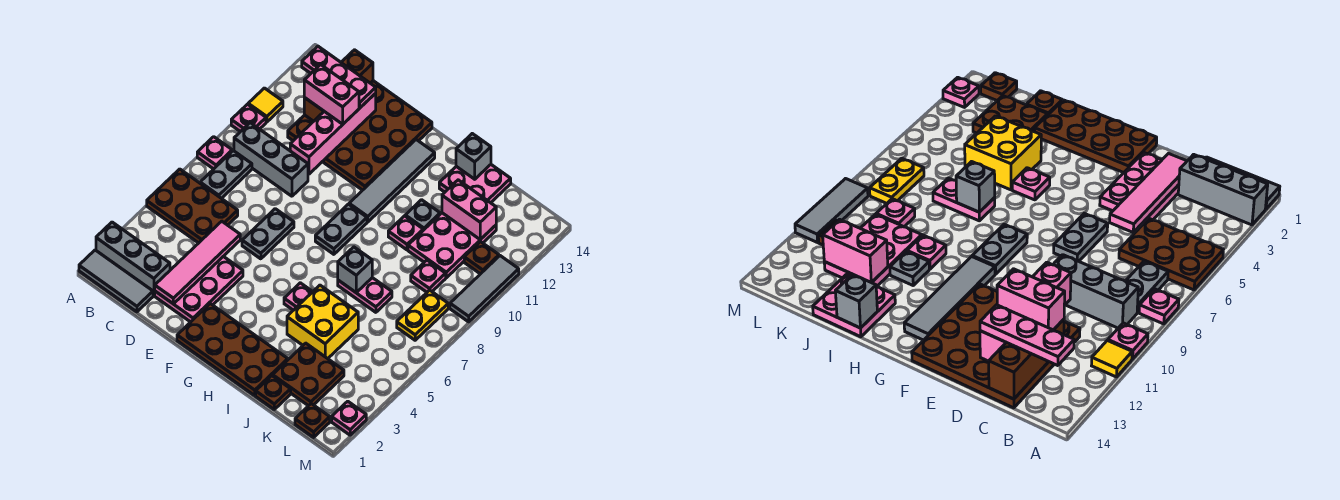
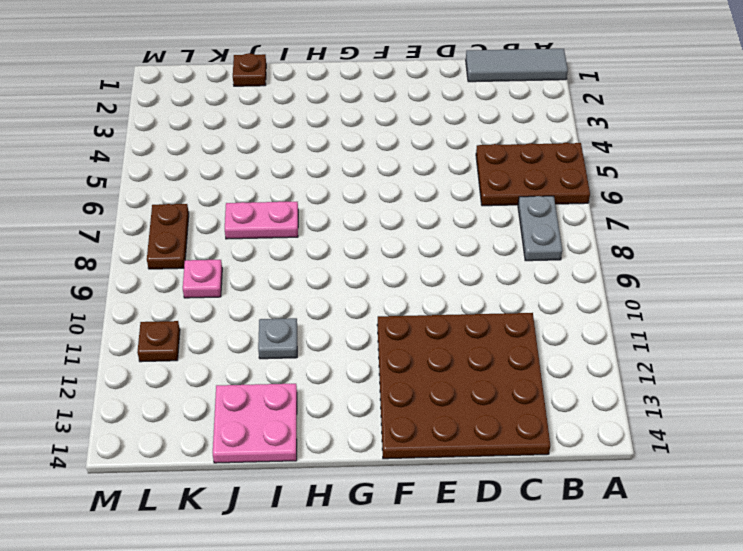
brown plate L7:L8 level 1 -> yellow plate L7:L8 level 1
none -> grey brick A2:C2 level 1
none -> pink plate A8 level 1
none -> pink plate A10 level 1
none -> yellow tile A11 level 1

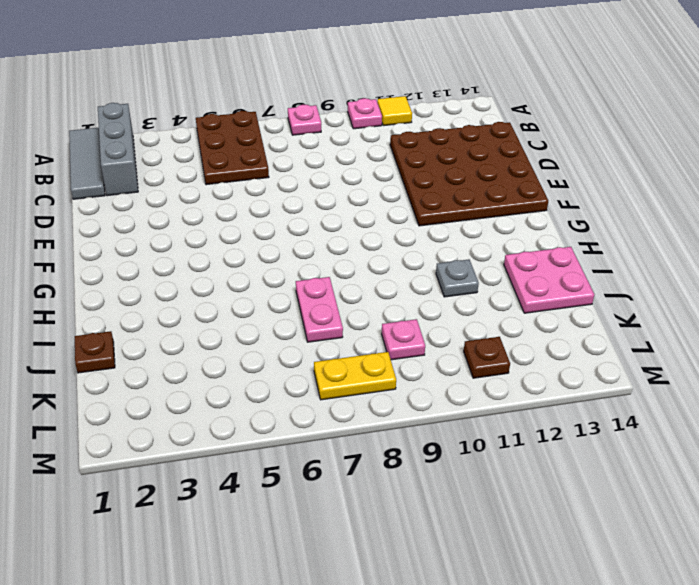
none -> grey plate B7:B8 level 1
none -> grey brick B9:D9 level 1
none -> pink plate D2:E4 level 1
none -> grey plate E6:E7 level 1

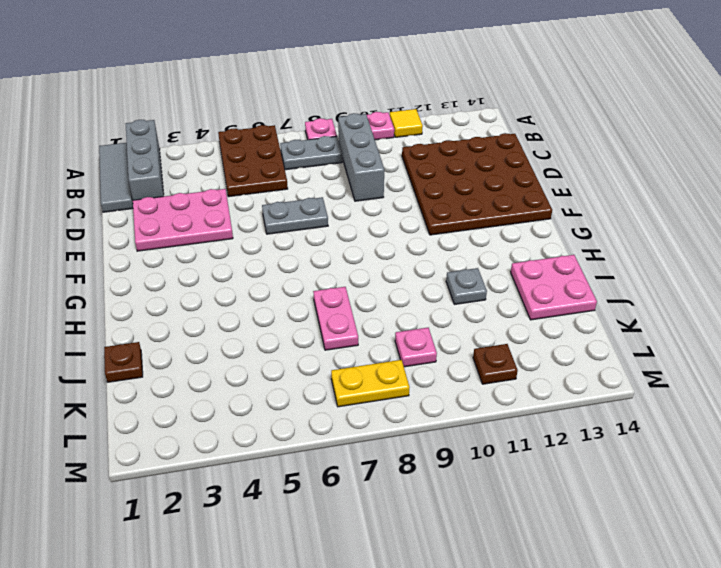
none -> brown plate F1:I2 level 1
none -> grey plate G8:G9 level 1
none -> grey tile G10:G13 level 1
none -> pink plate H5 level 1

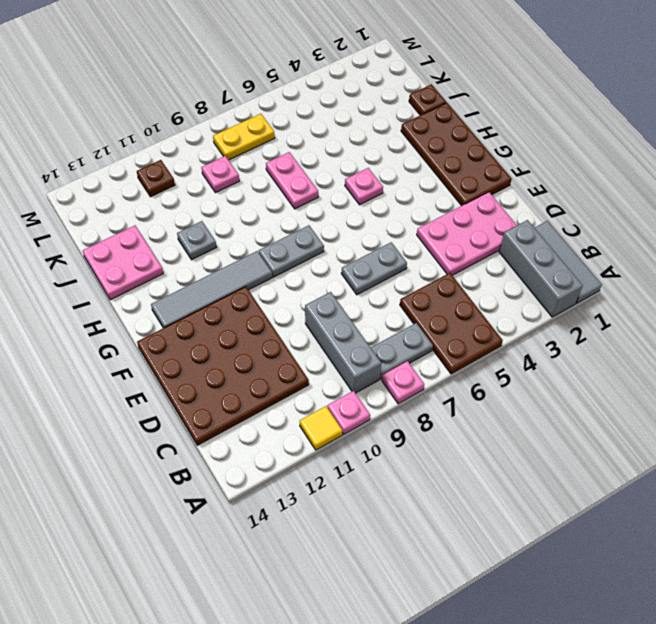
none -> yellow brick I4:J5 level 1
none -> pink plate I10 level 1
none -> brown plate J2:K3 level 1
none -> pink plate J10:K12 level 1

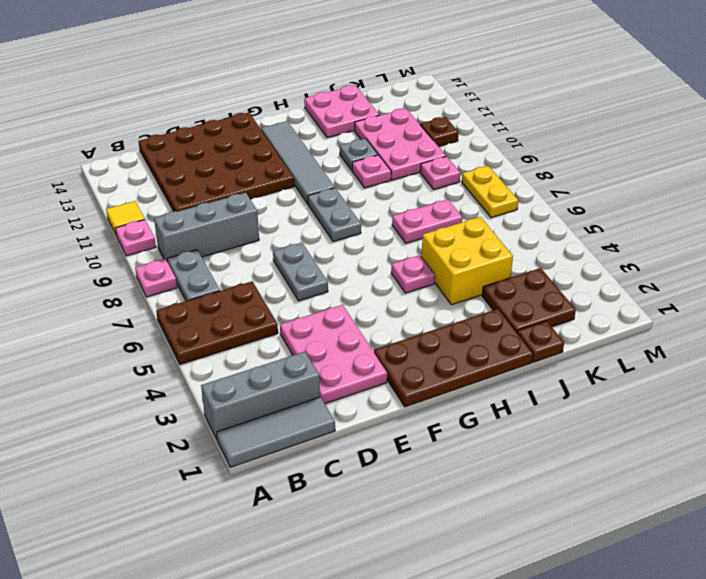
none -> brown plate L1 level 1
none -> pink plate M2 level 1
none -> grey tile M9:M11 level 1
none -> brown brick C12:C14 level 2

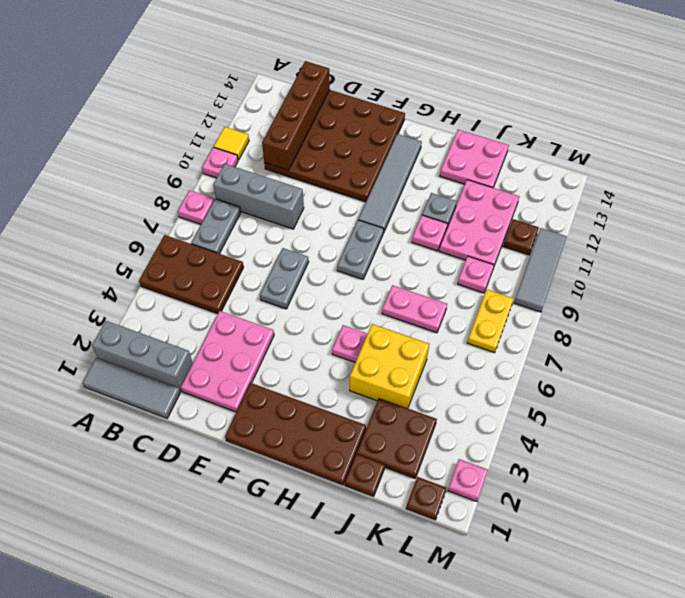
brown brick C11:C14 level 2 -> brown brick C12:C14 level 2
none -> pink tile D2:D5 level 2
none -> pink brick D10:D13 level 2
none -> grey brick I7 level 2
none -> grey brick I14 level 2

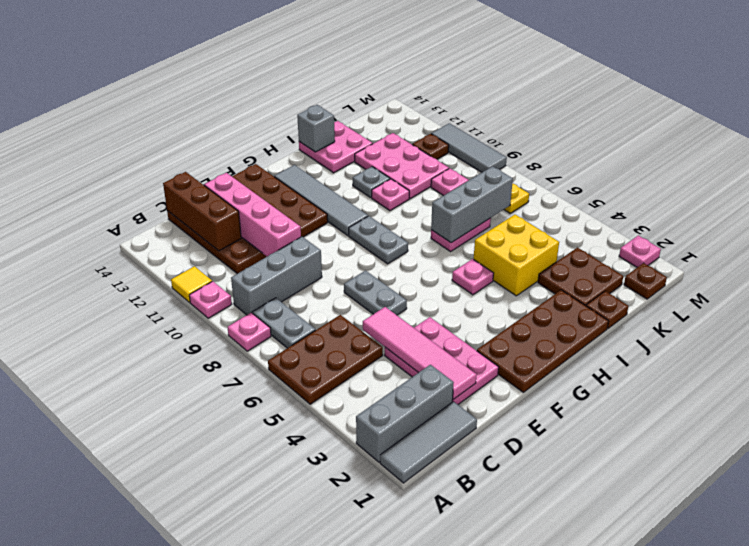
grey brick I7:K7 level 2 -> grey brick I7 level 2
none -> pink brick J12:K12 level 2
none -> pink plate B13:D13 level 3
none -> pink brick C12:D12 level 3

